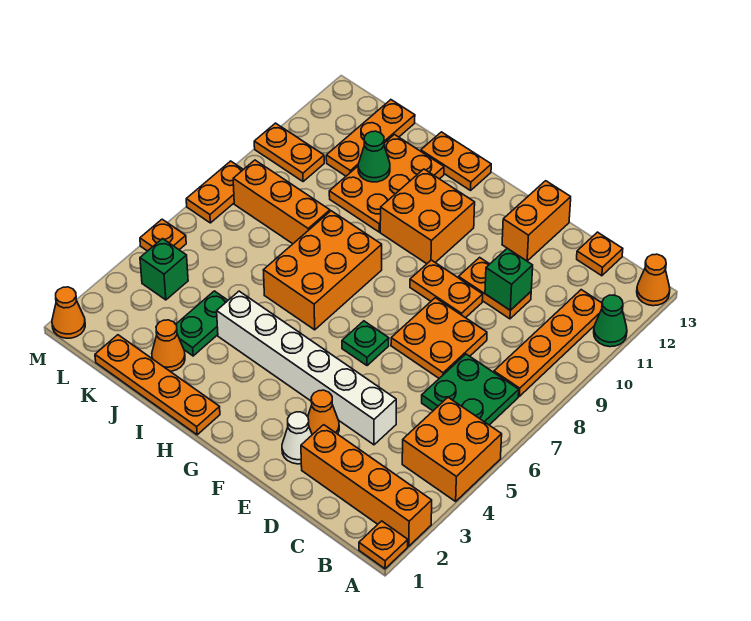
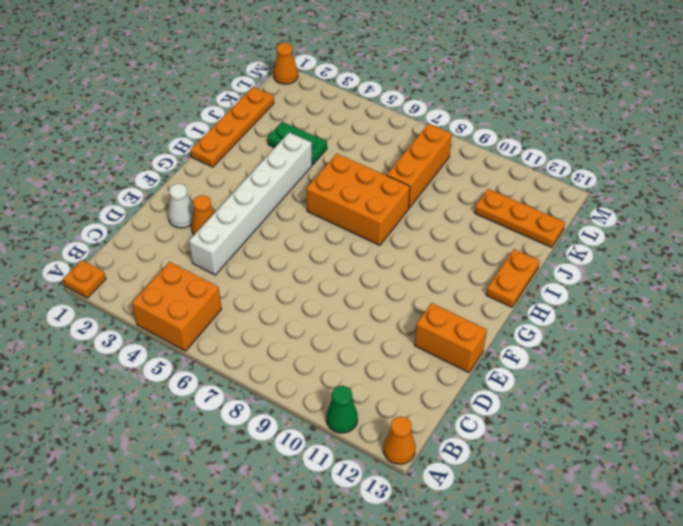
none -> orange brick A2:D2 level 1
none -> green plate B6:C7 level 1
none -> orange plate B8:B11 level 1
none -> orange plate C13 level 1

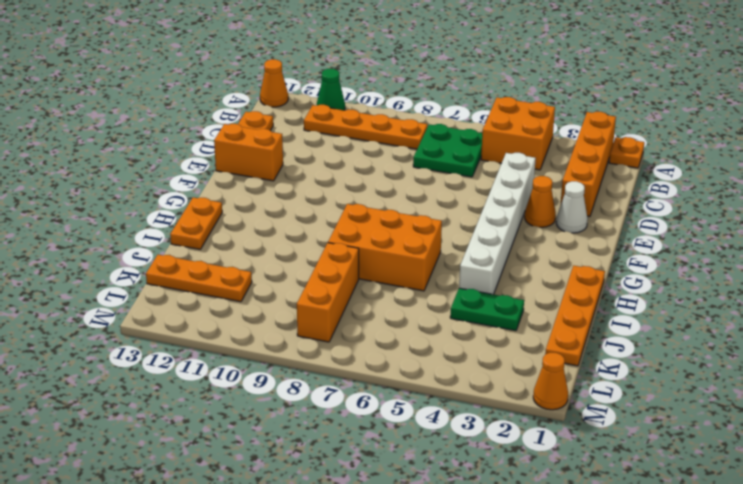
none -> orange plate D7:E8 level 1
none -> orange plate D10:E10 level 1
none -> orange plate E9:F9 level 1
none -> green plate F6 level 1

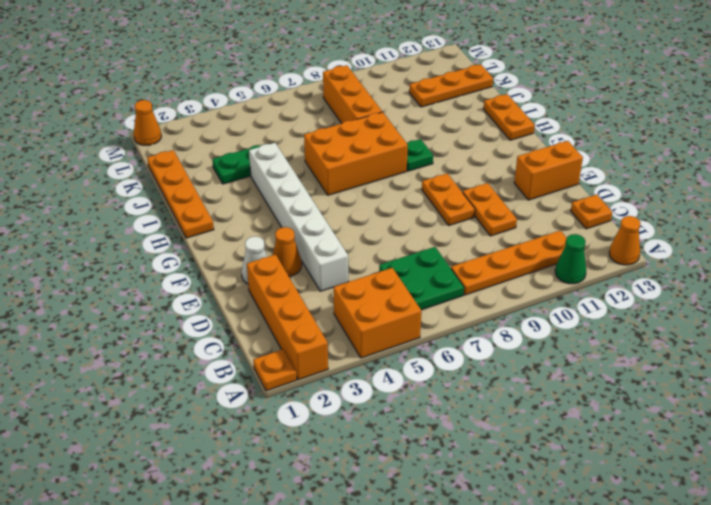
green plate H9 level 1 -> green plate F6 level 1
none -> orange plate D7:E8 level 1
none -> orange brick G10:H11 level 1
none -> orange plate I10:J12 level 1
none -> orange cone J2 level 1

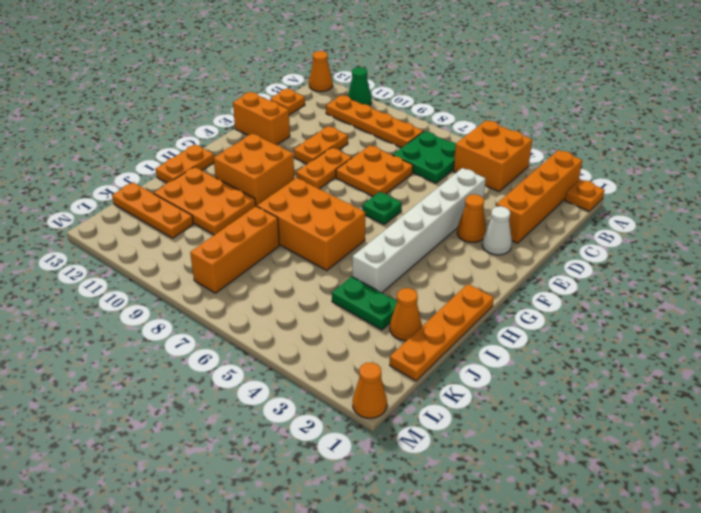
none -> green brick L4 level 1
none -> orange plate L10:M10 level 1
none -> orange plate M5 level 1
none -> orange plate M7:M8 level 1

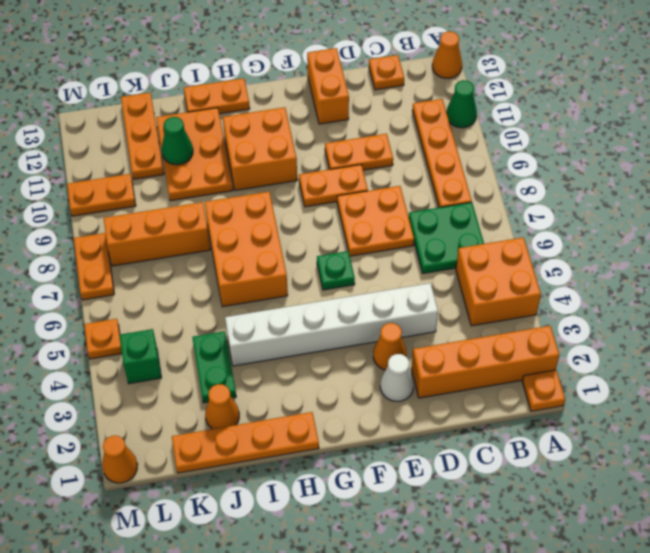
none -> green brick D10 level 2

